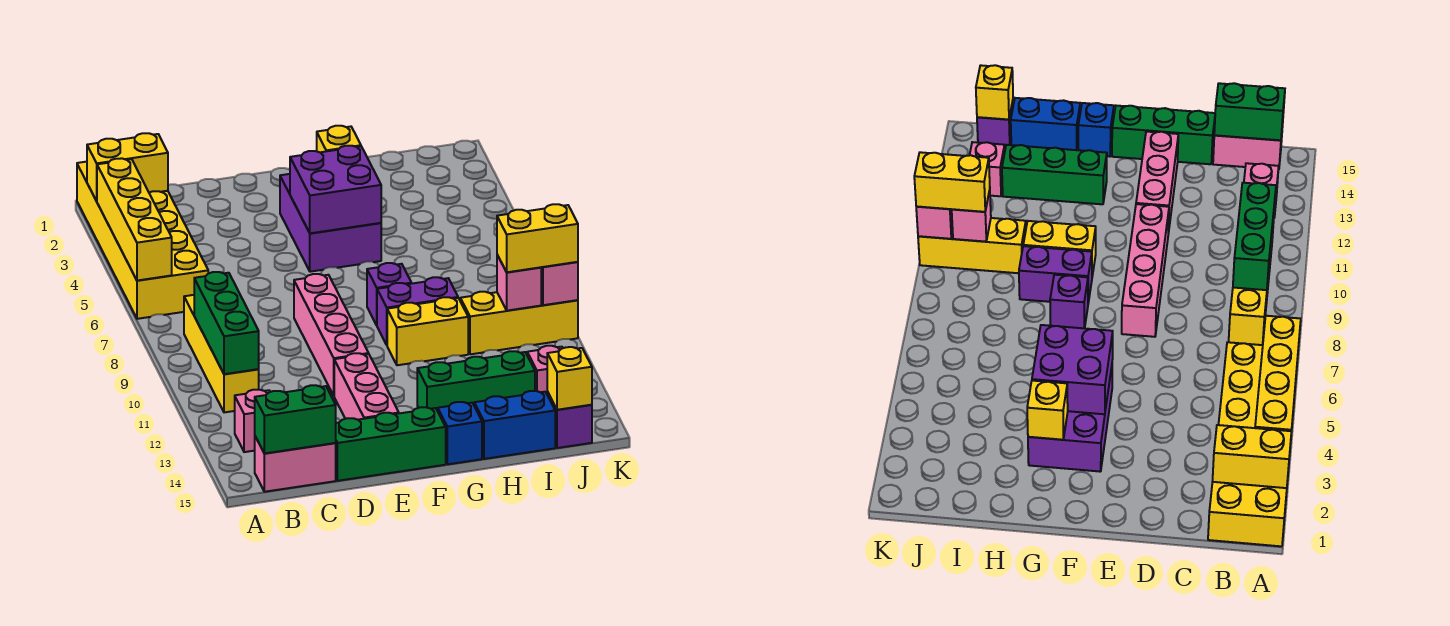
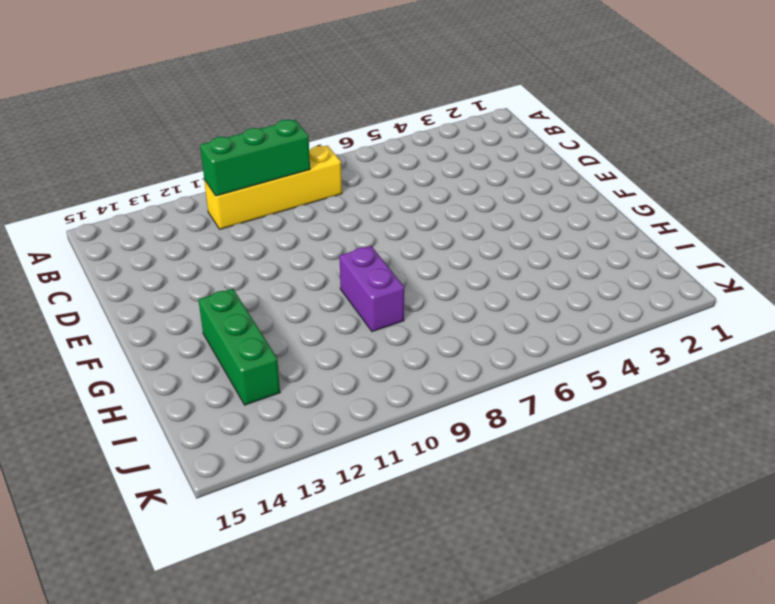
none -> yellow brick A1:B6 level 1
none -> pink brick B13 level 1
none -> pink brick B15:C15 level 1

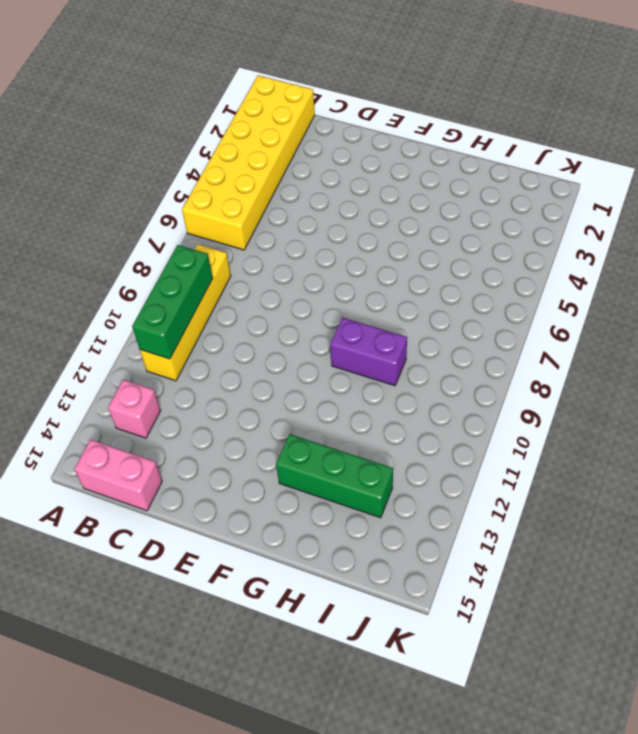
none -> green brick D15:F15 level 1
none -> pink brick E8:E11 level 1
none -> pink brick E12:E14 level 1

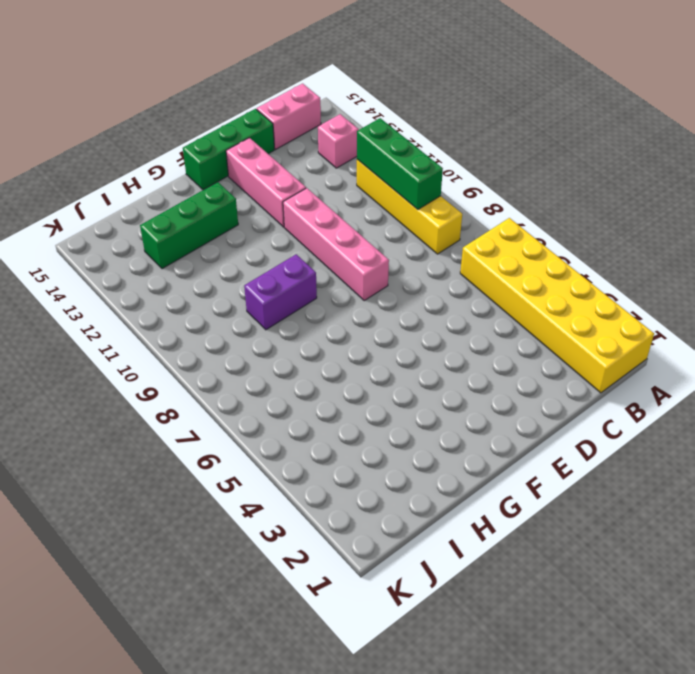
none -> purple brick F3:G5 level 1
none -> purple brick G8 level 1
none -> yellow brick G10:H10 level 1

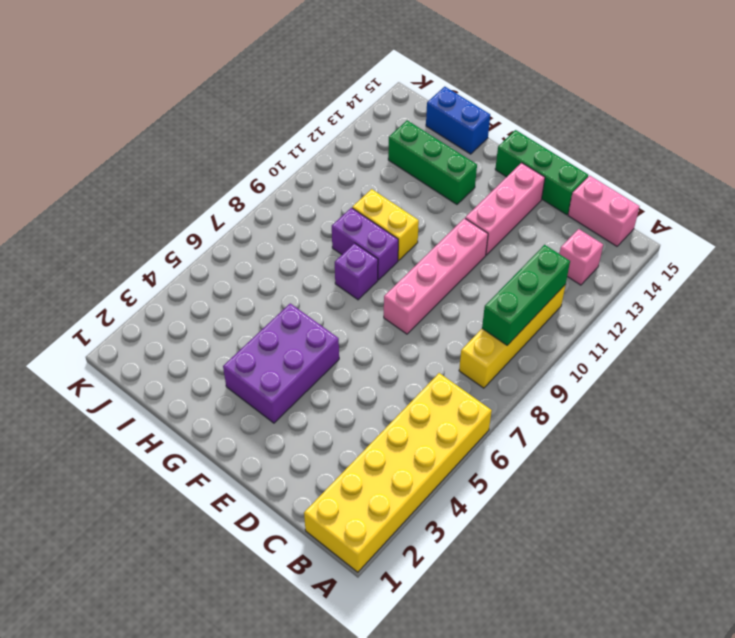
none -> blue brick G15 level 1
none -> yellow brick I10:K10 level 1
none -> pink brick J13 level 1

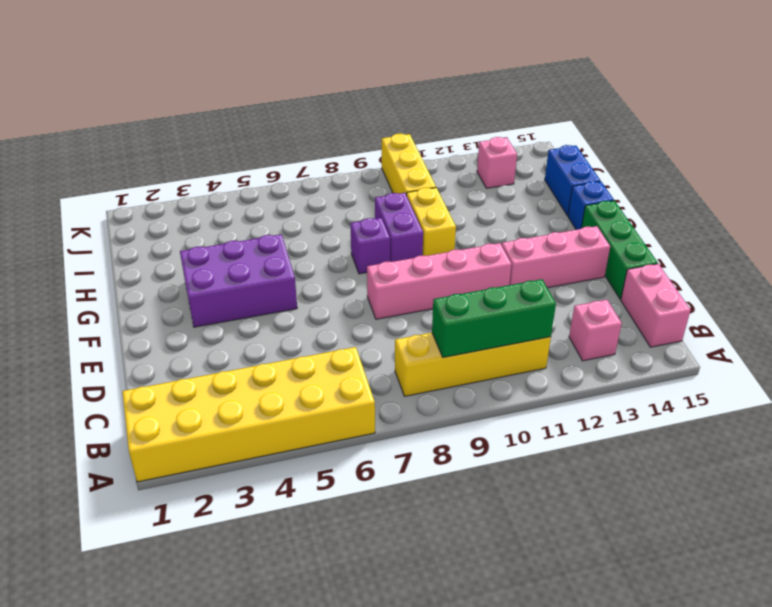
none -> green brick G13:I13 level 1
none -> purple brick J15 level 1
none -> yellow brick A2:B2 level 2

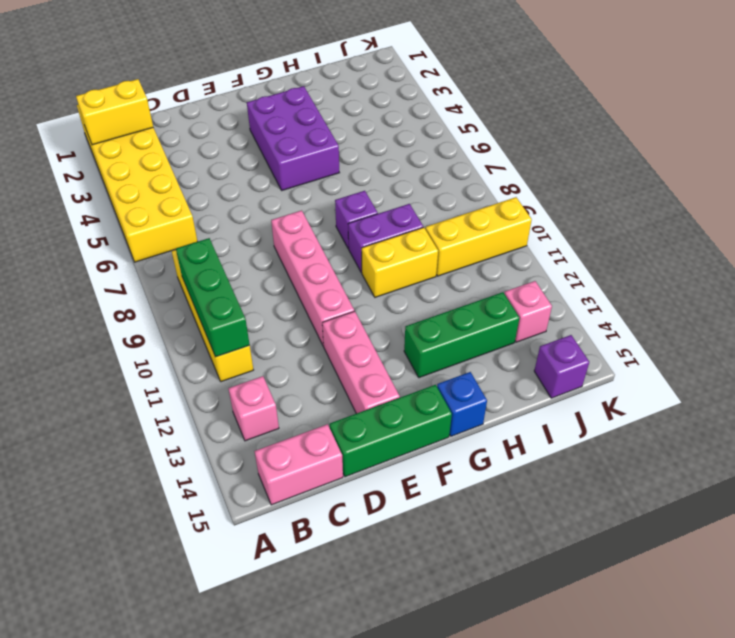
none -> blue brick H15:I15 level 1
none -> yellow brick A3:A6 level 2
none -> green brick B15:C15 level 2

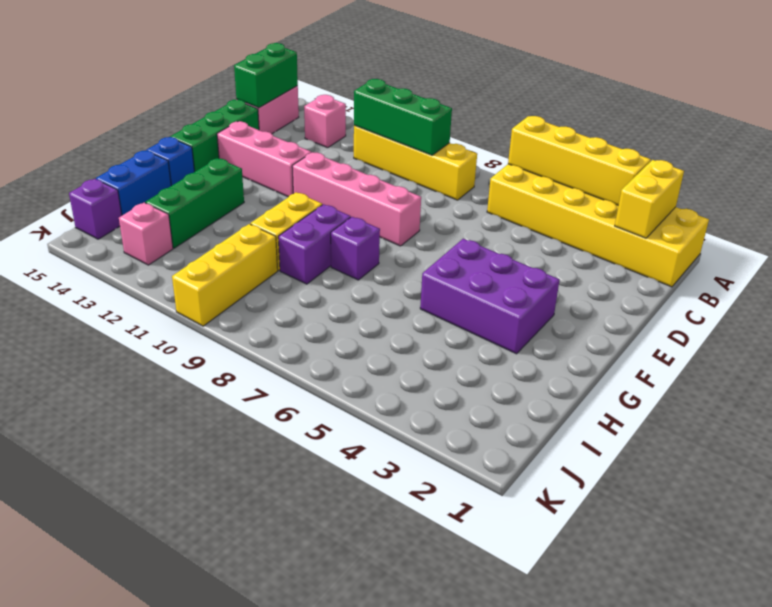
none -> purple brick F4:G5 level 2
none -> yellow brick G3 level 2
none -> pink brick J10 level 2

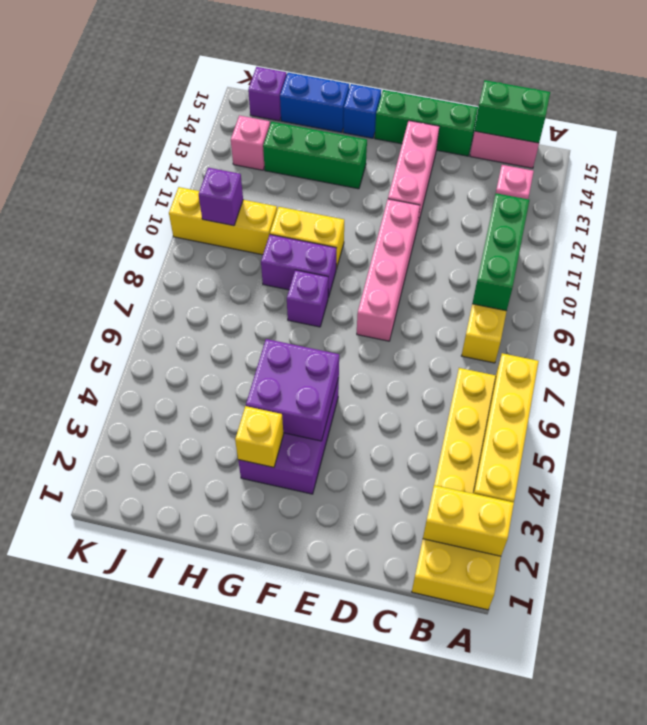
purple brick J10 level 2 -> pink brick J10 level 2
none -> yellow brick J15 level 2
none -> pink brick K10 level 2
none -> yellow brick J10:K10 level 3

